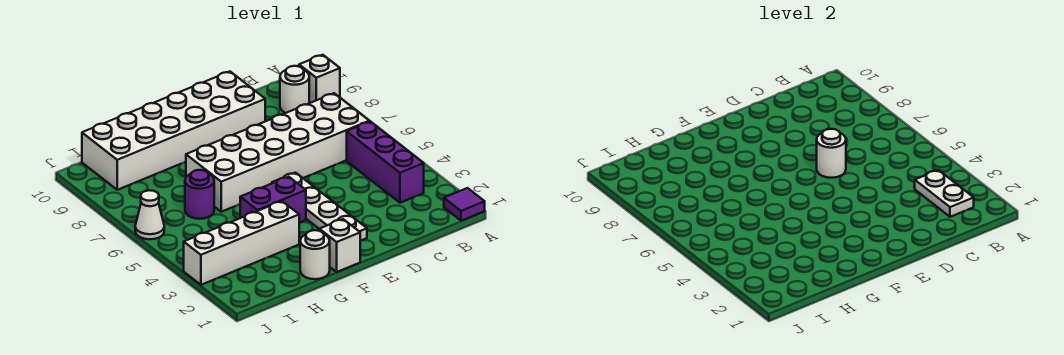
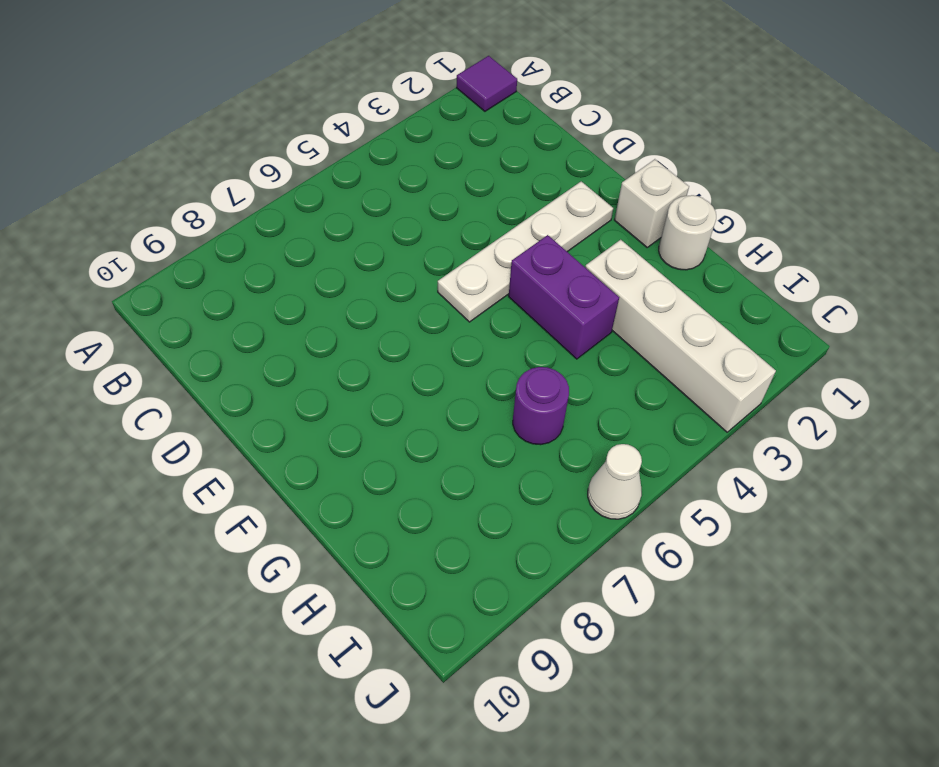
none -> white brick A9 level 1
none -> purple brick B3:B5 level 1
none -> white brick B6:G7 level 1

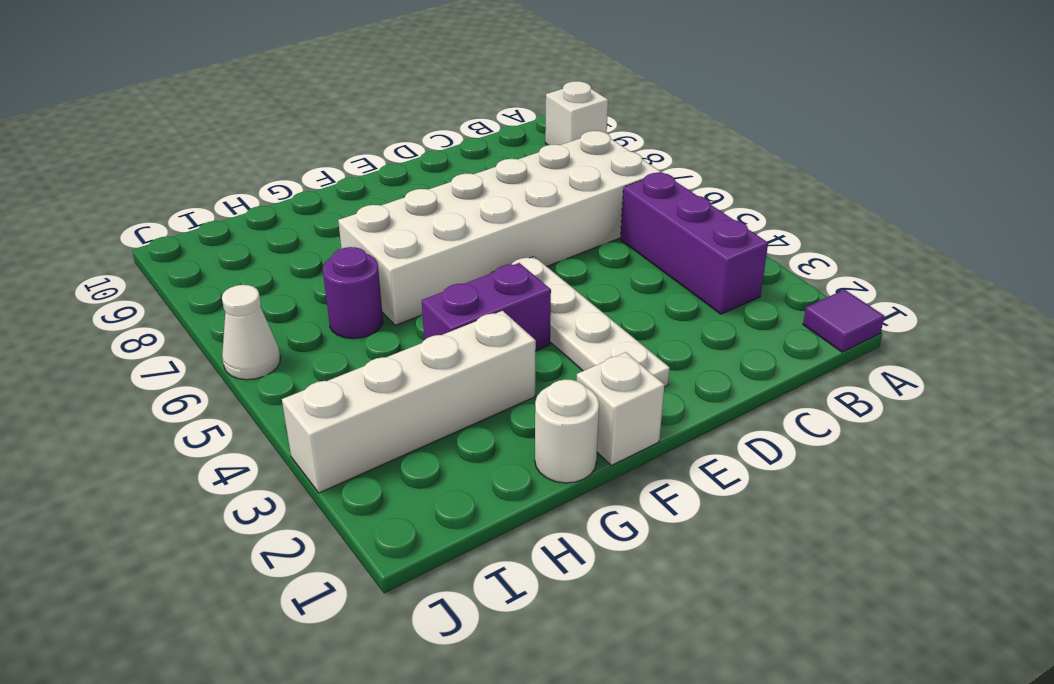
none -> white round brick B9 level 1
none -> white brick D9:I10 level 1
none -> white plate B2:B3 level 2

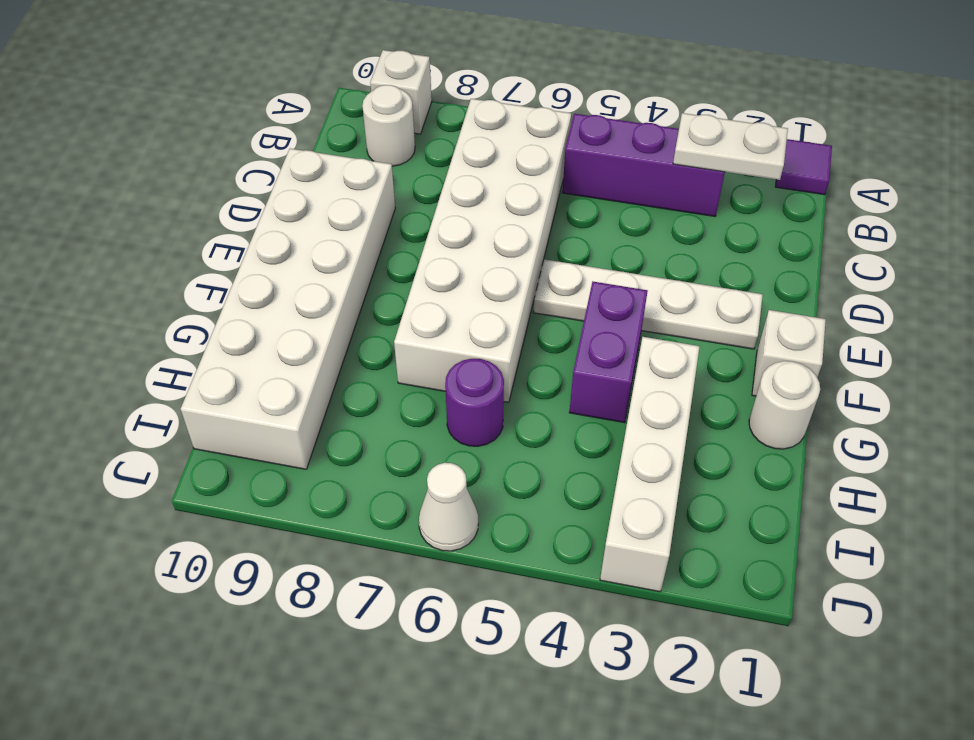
none -> white round brick D6 level 2

